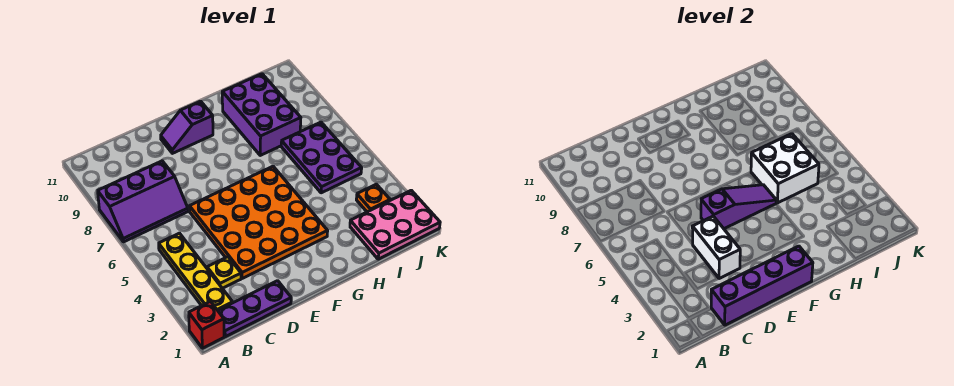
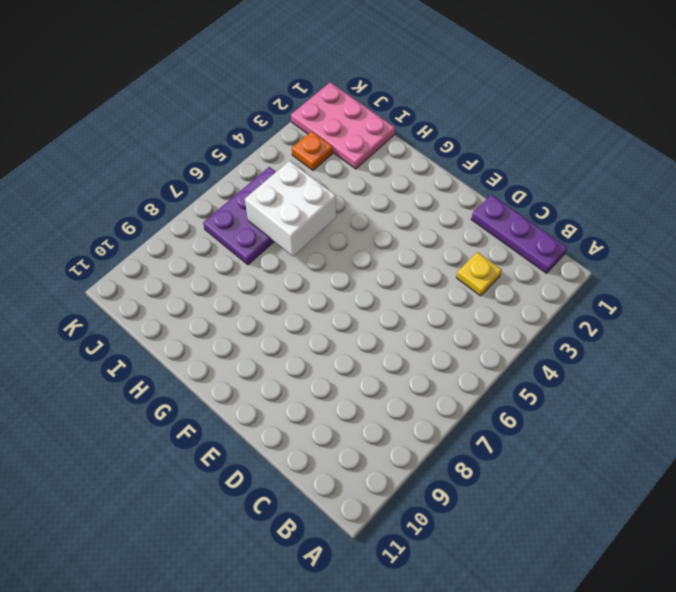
none -> red brick A1 level 1
none -> purple slope A7:C8 level 1 top 8
none -> yellow plate B2:B5 level 1

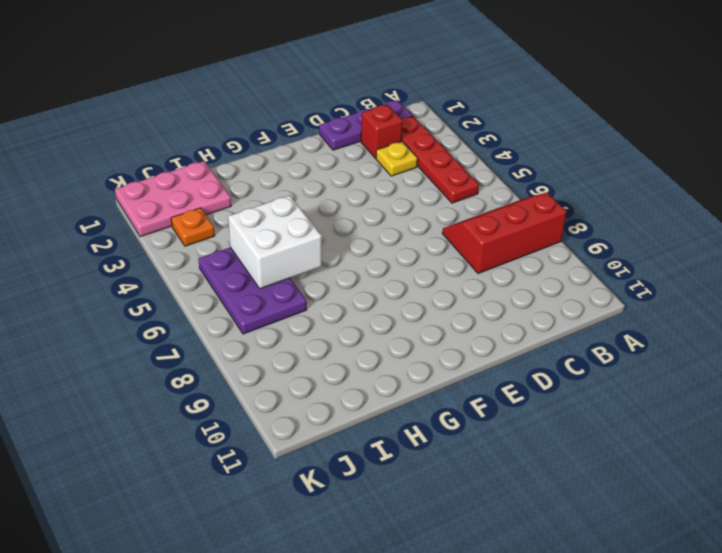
red slope A7:C8 level 1 top 8 -> purple slope A7:C8 level 1 top 8
red plate B2:B5 level 1 -> yellow plate B2:B5 level 1
red brick C2 level 1 -> red brick A1 level 1
none -> orange plate D3:G6 level 1
none -> purple slope E10:F10 level 1 top F
none -> purple brick H8:I10 level 1

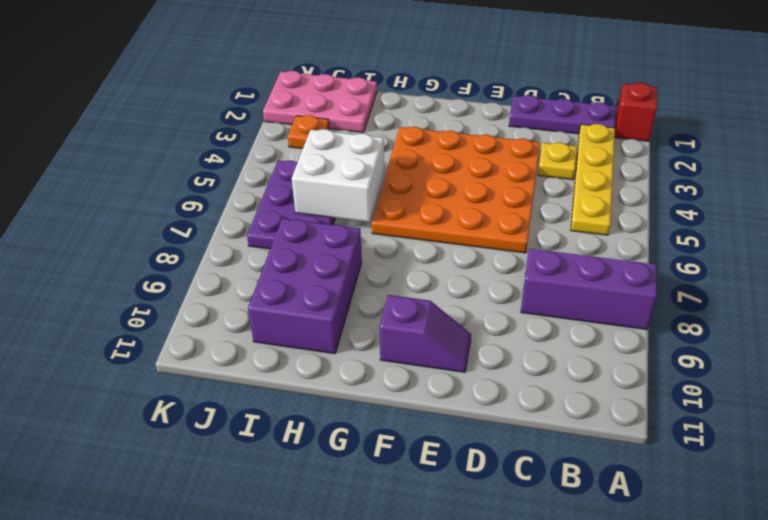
none -> purple brick C1:F1 level 2
none -> white brick D3:D4 level 2
none -> purple slope E5:G5 level 2 top E

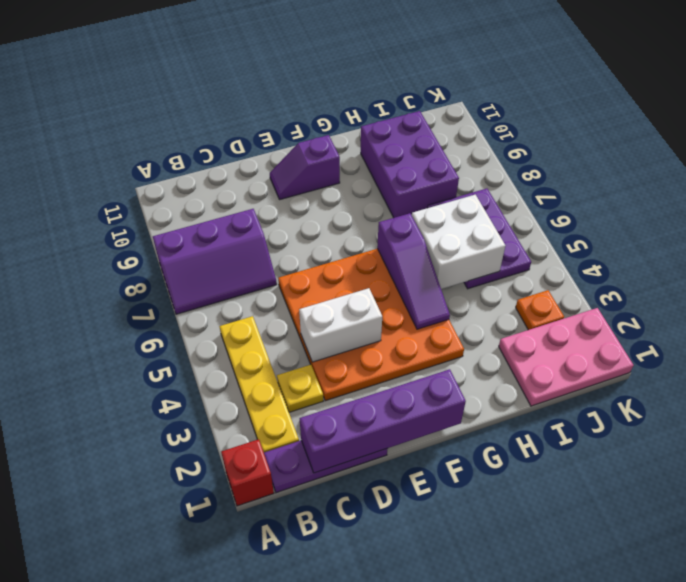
white brick D4:E4 level 2 -> white brick D3:D4 level 2
purple slope G4:G6 level 2 top 6 -> purple slope E5:G5 level 2 top E

